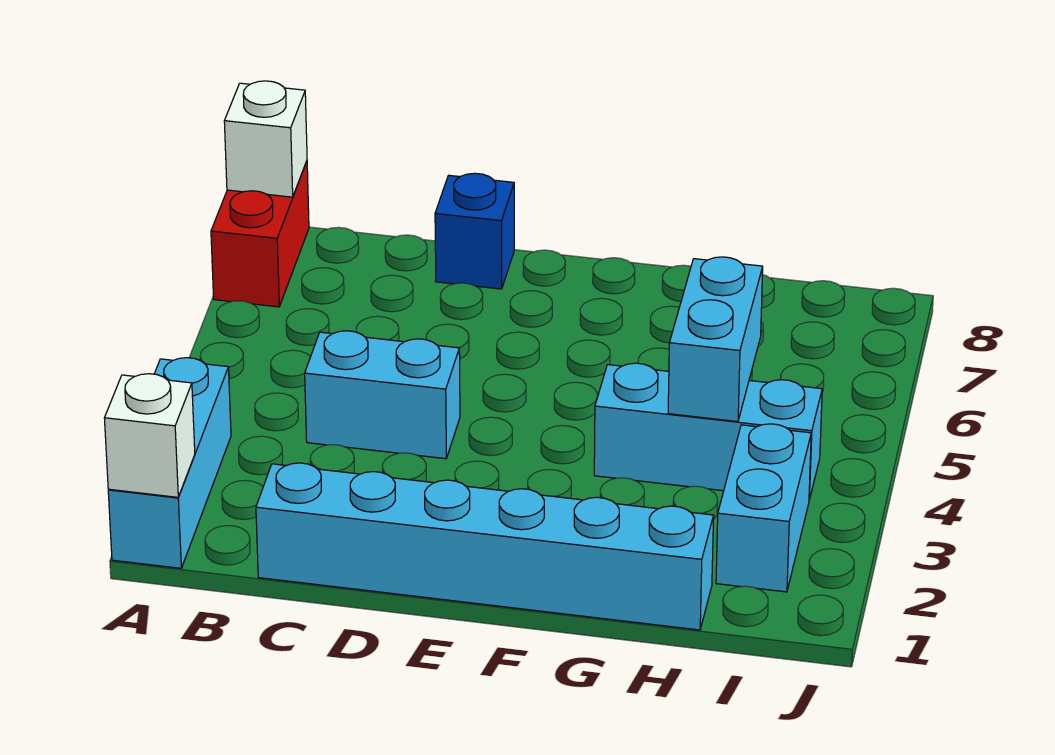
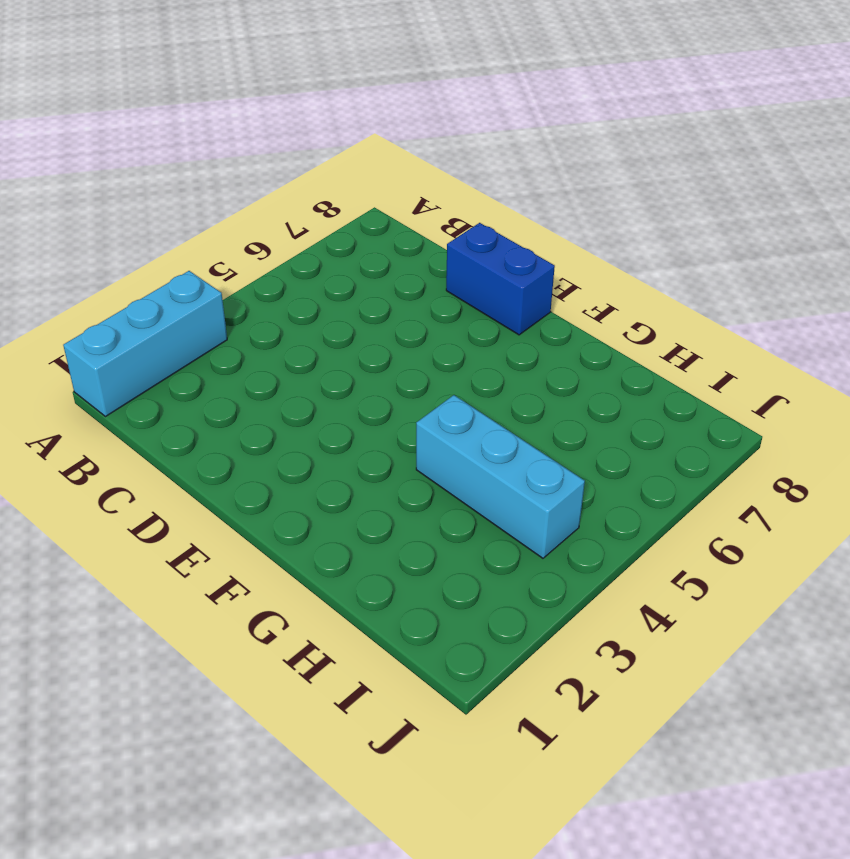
blue brick D8:E8 level 1 -> blue brick D8 level 1
none -> red brick A7:A8 level 1
none -> cyan brick C1:H1 level 1

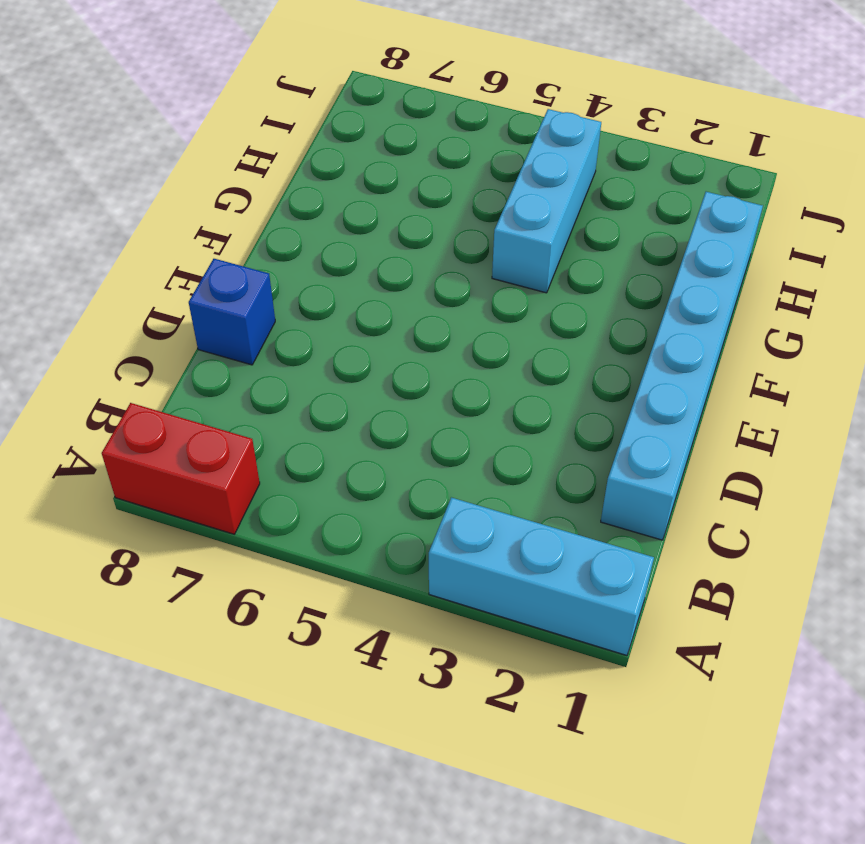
none -> cyan brick C4:D4 level 1
none -> cyan brick I2:I3 level 1

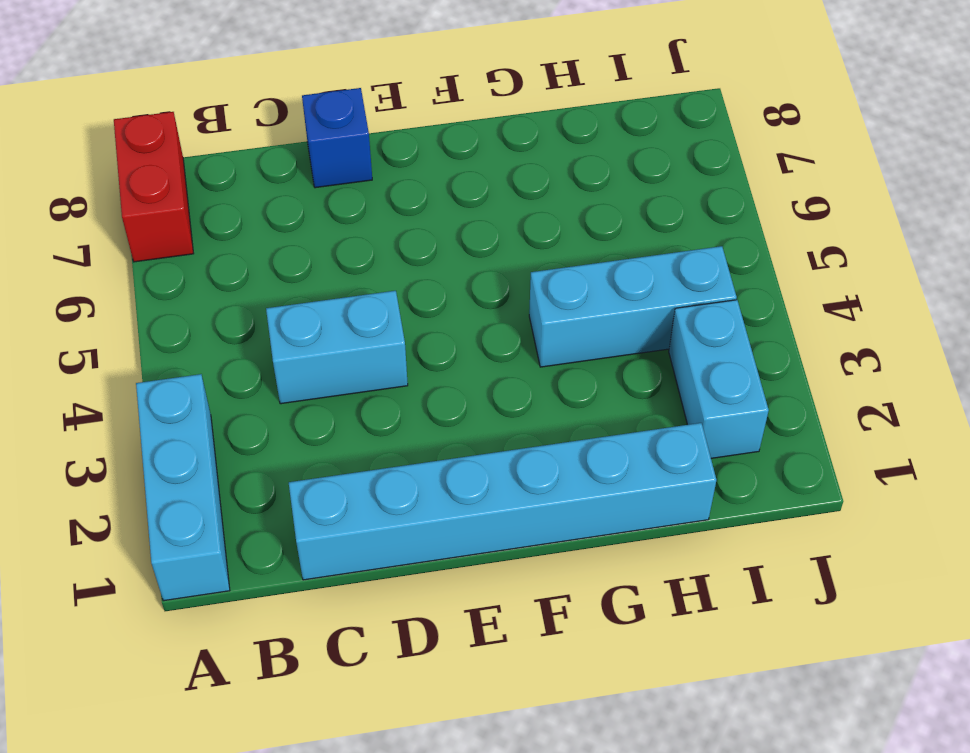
none -> white brick A1 level 2
none -> white brick A8 level 2

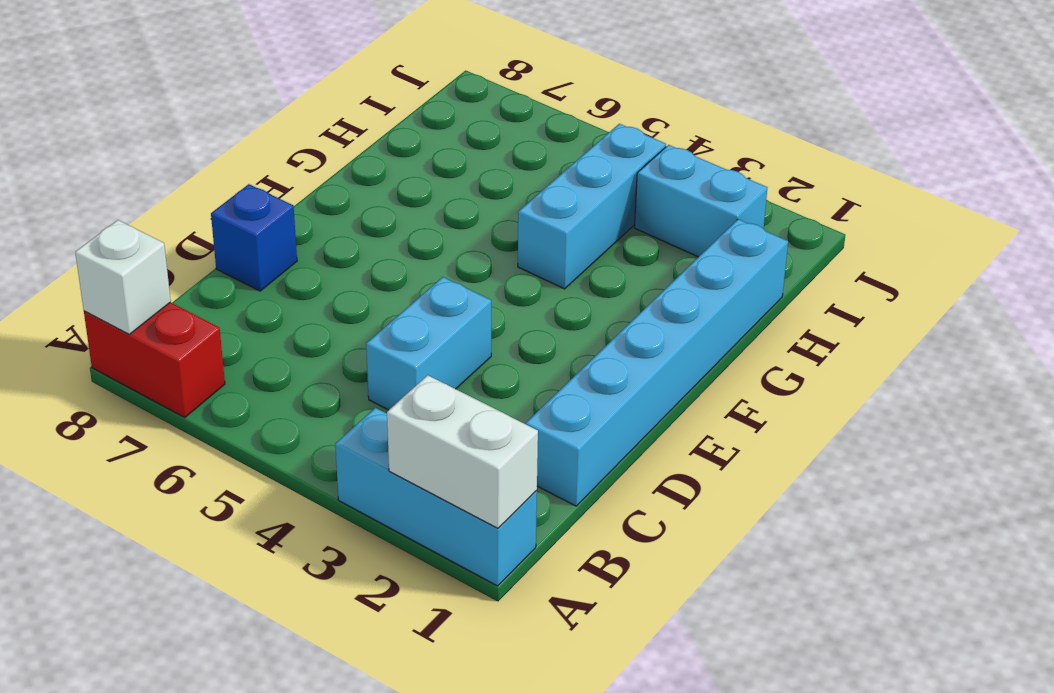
white brick A1:A2 level 2 -> white brick A1 level 2
none -> cyan brick H4:H5 level 2

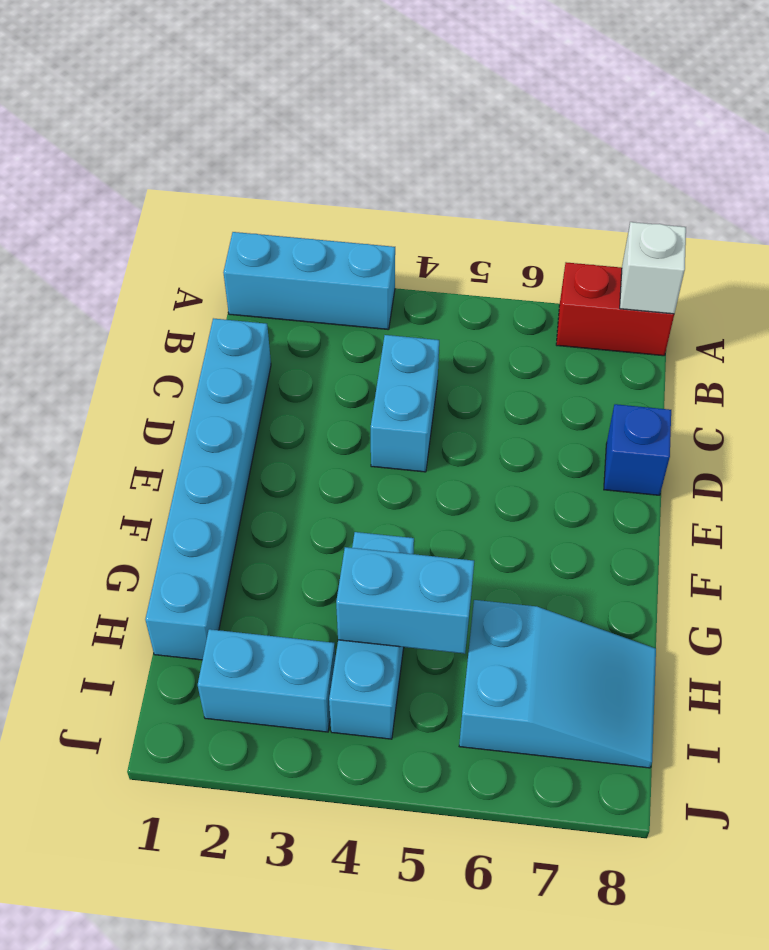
cyan slope H6:I8 level 1 top 6 -> none
none -> white brick A1 level 2

